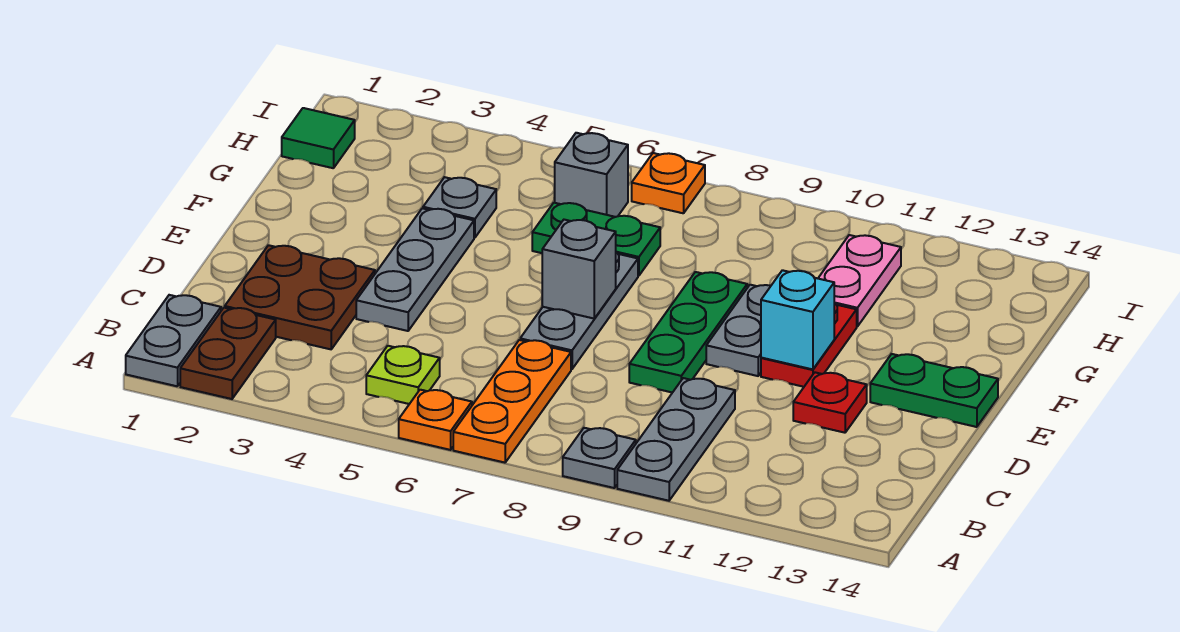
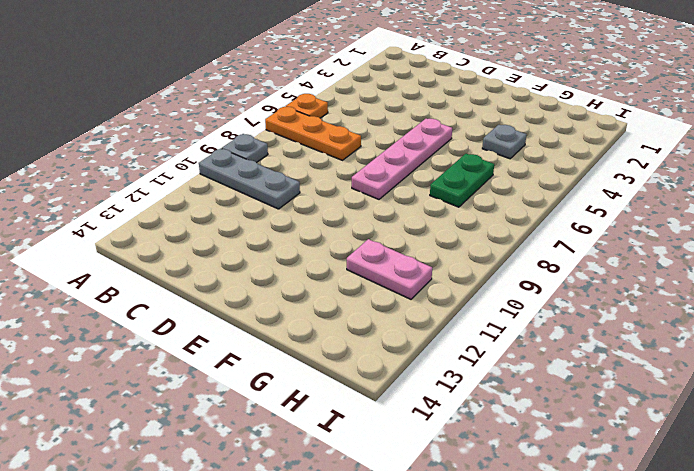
pink plate E5:E8 level 1 -> grey plate D7:F7 level 1
none -> grey plate A1:B1 level 1
none -> brown plate A2:B2 level 1
none -> lime plate B5 level 1

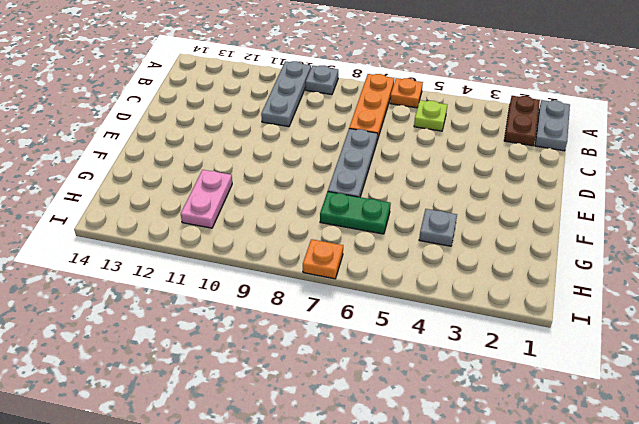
none -> brown plate C2:D3 level 1
none -> grey plate D4:F4 level 1
none -> green plate D9:F9 level 1

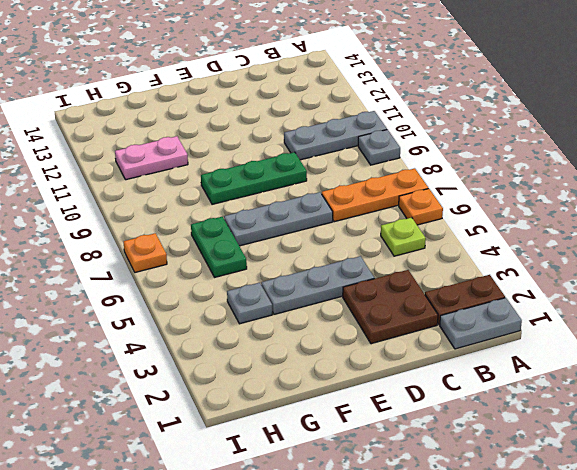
none -> red plate D12 level 1
none -> grey plate E10:F10 level 1
none -> red plate E11:F11 level 1

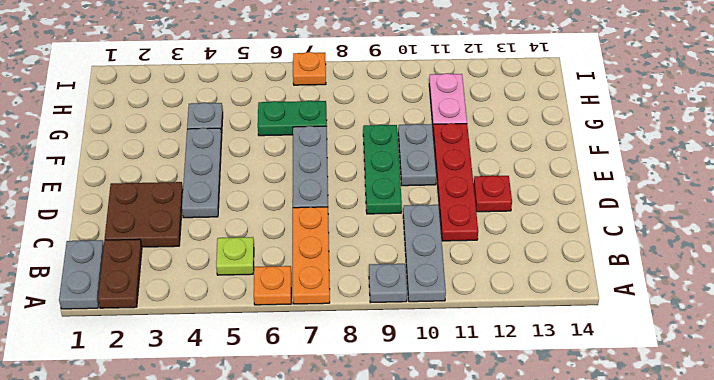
red plate C11:F11 level 1 -> red plate E11:F11 level 1
none -> green plate E13:E14 level 1
none -> green tile H1 level 1
none -> grey brick H6 level 1

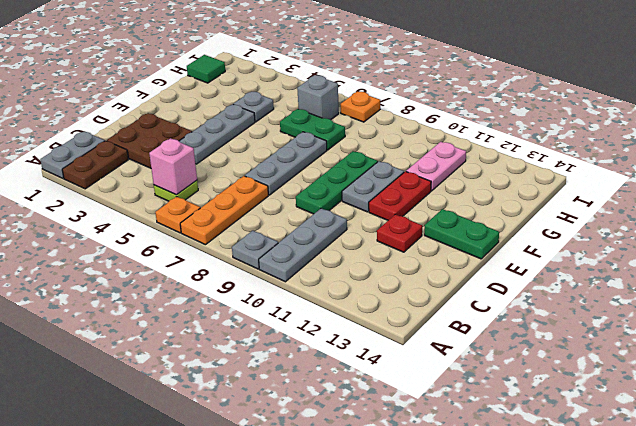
pink brick B5 level 2 -> none
none -> grey brick E7 level 2
none -> cyan brick E11 level 2

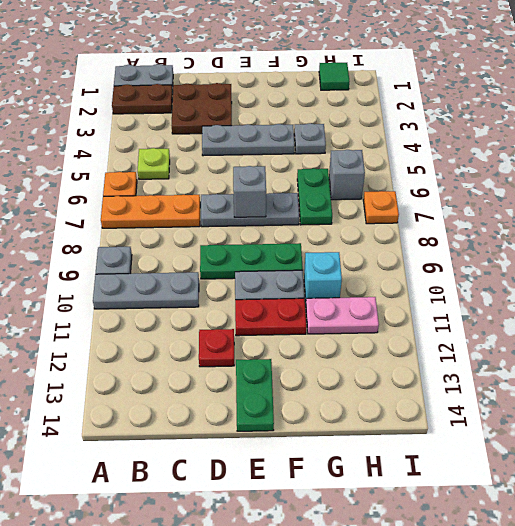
cyan brick G10 level 1 -> cyan brick E11 level 2

